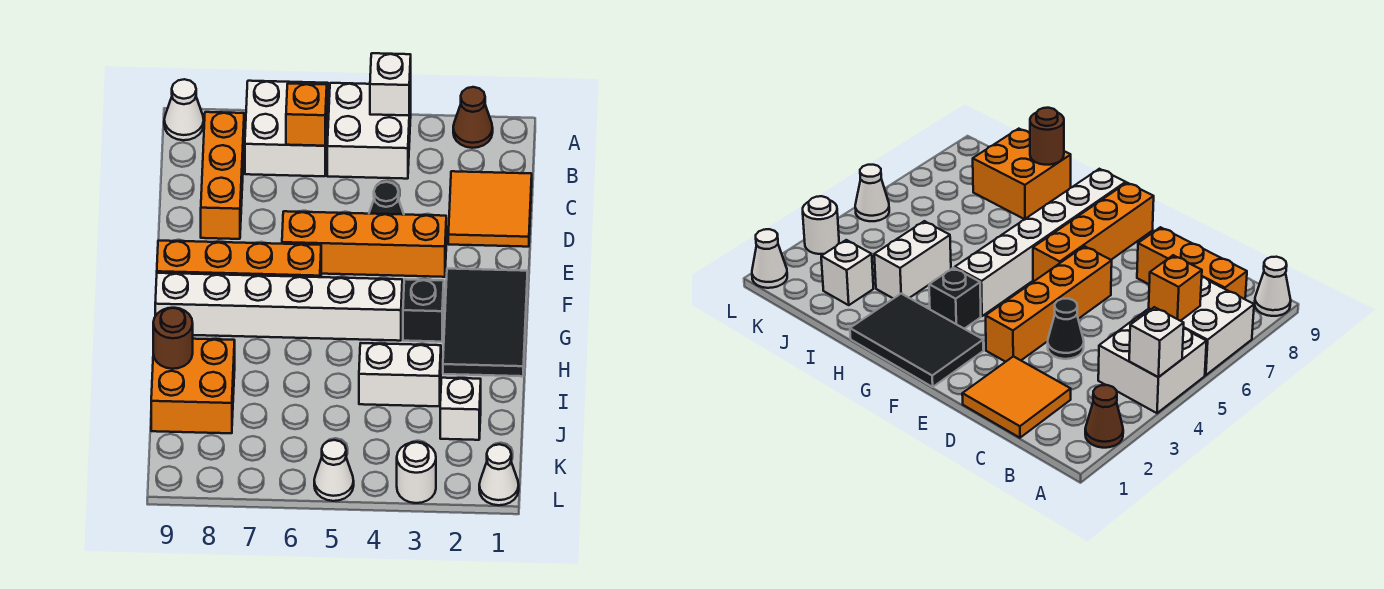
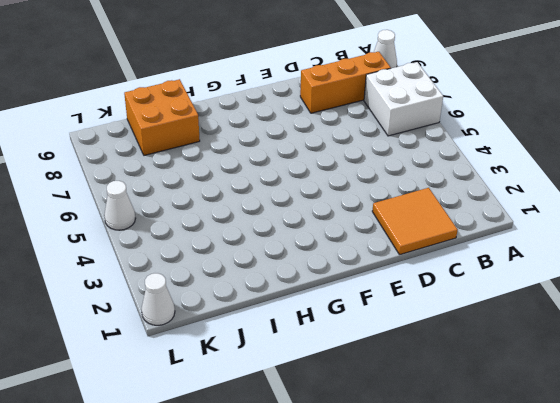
none -> brown cone A2 level 1
none -> white brick A4:B5 level 1
none -> black cone D4 level 1

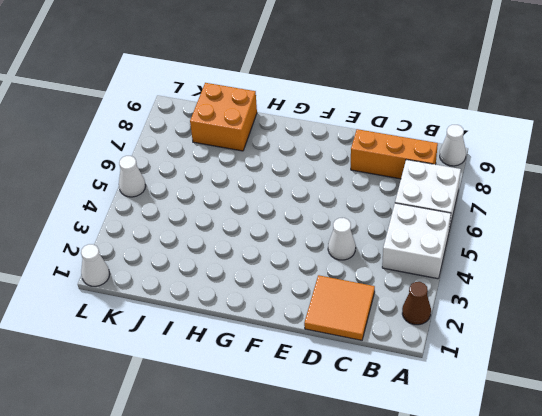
white cone D4 level 1 -> black cone D4 level 1
none -> orange brick E3:E6 level 1
none -> black tile F1:H2 level 1
none -> orange brick F6:F9 level 1

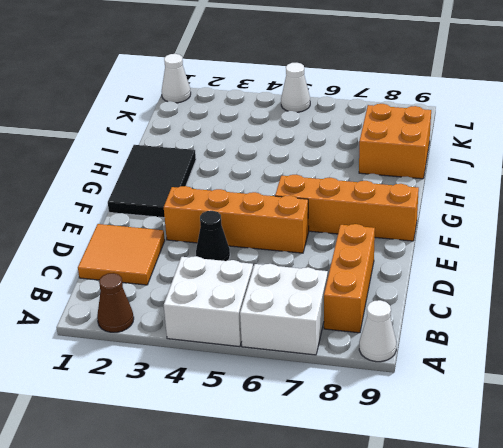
none -> black brick G3 level 1
none -> white brick G4:G9 level 1
none -> white brick I3:I4 level 1

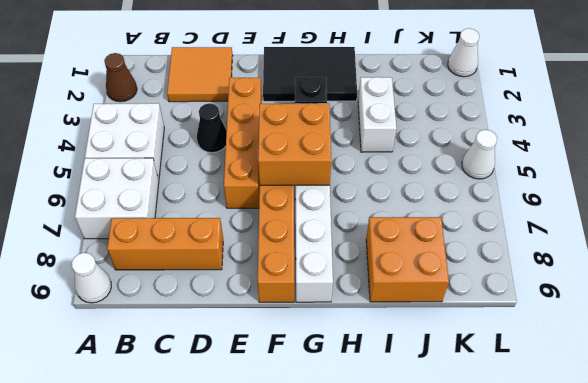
orange brick F5:G6 level 2 -> none
none -> white brick J2 level 1
none -> white round brick L3 level 1
none -> white brick A4 level 2

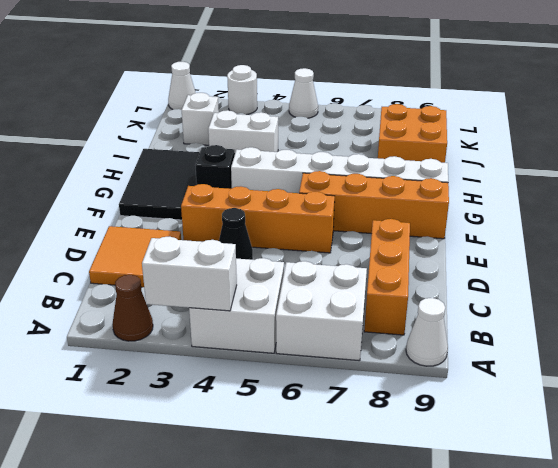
white brick A3:A4 level 2 -> white brick A4 level 2
none -> orange brick B6 level 2
none -> brown round brick I9 level 2

